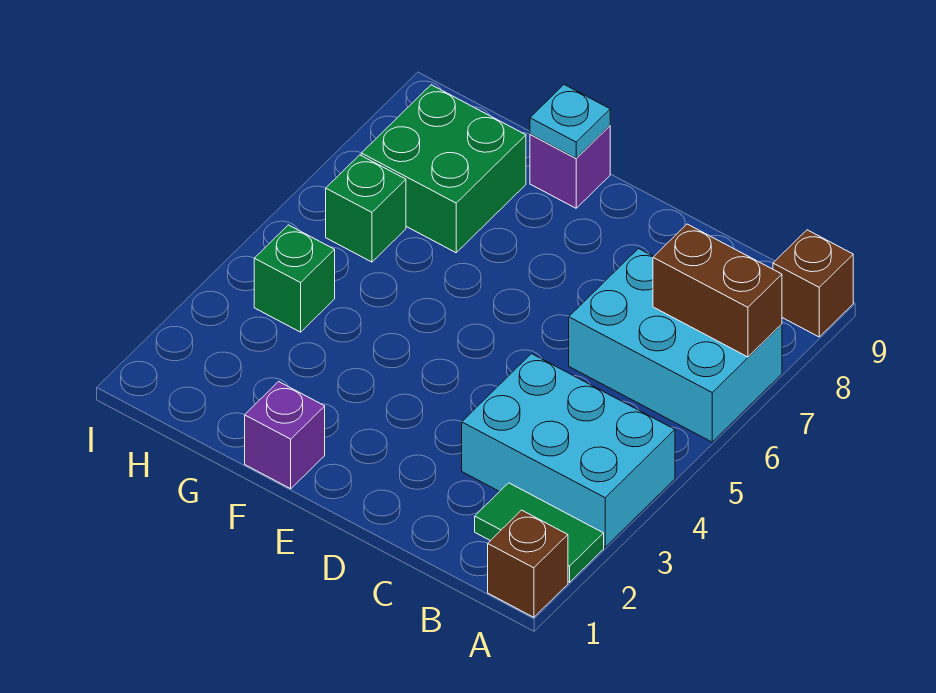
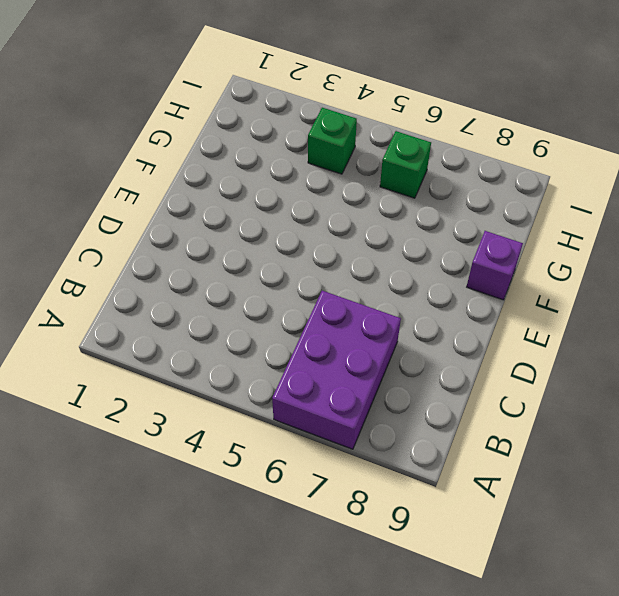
purple brick A6:C7 level 1 -> cyan brick A6:C7 level 1
none -> brown brick A1 level 1
none -> green tile A2:B2 level 1
none -> cyan brick A3:C4 level 1

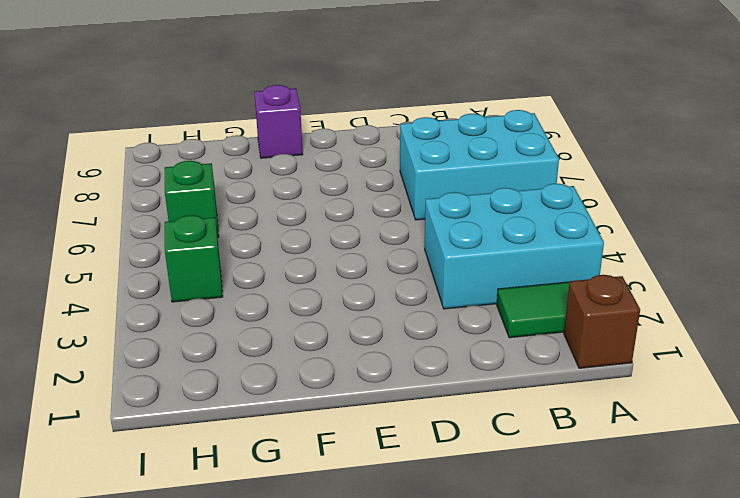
none -> brown brick A9 level 1
none -> purple brick F1 level 1
none -> green brick G7:H8 level 1

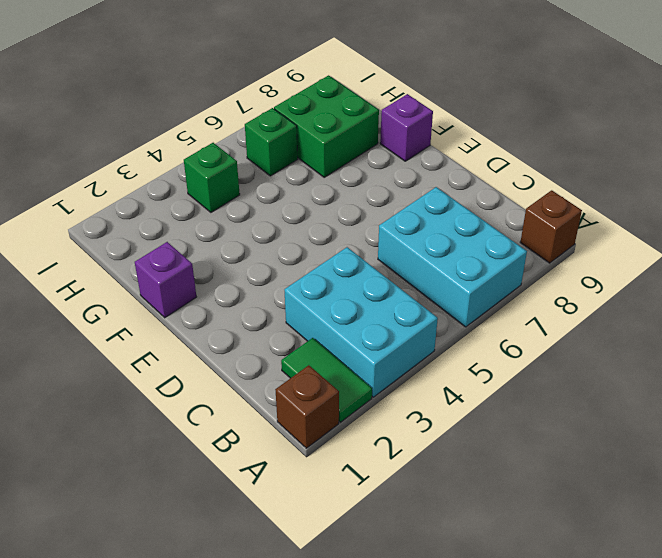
none -> brown brick A7:B7 level 2
none -> cyan plate F9 level 2

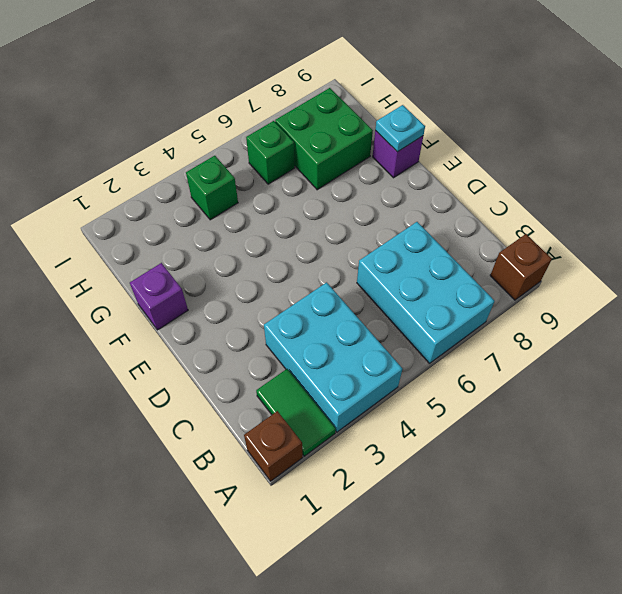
none -> brown brick A7:B7 level 2

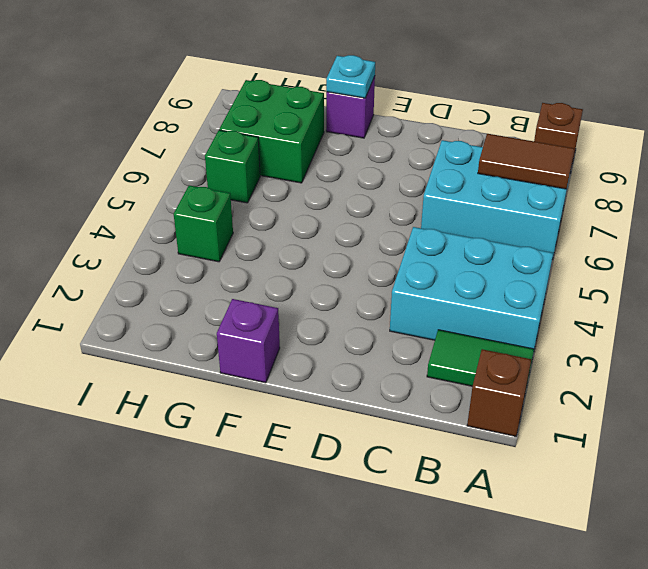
brown tile A7:B7 level 2 -> brown brick A7:B7 level 2

